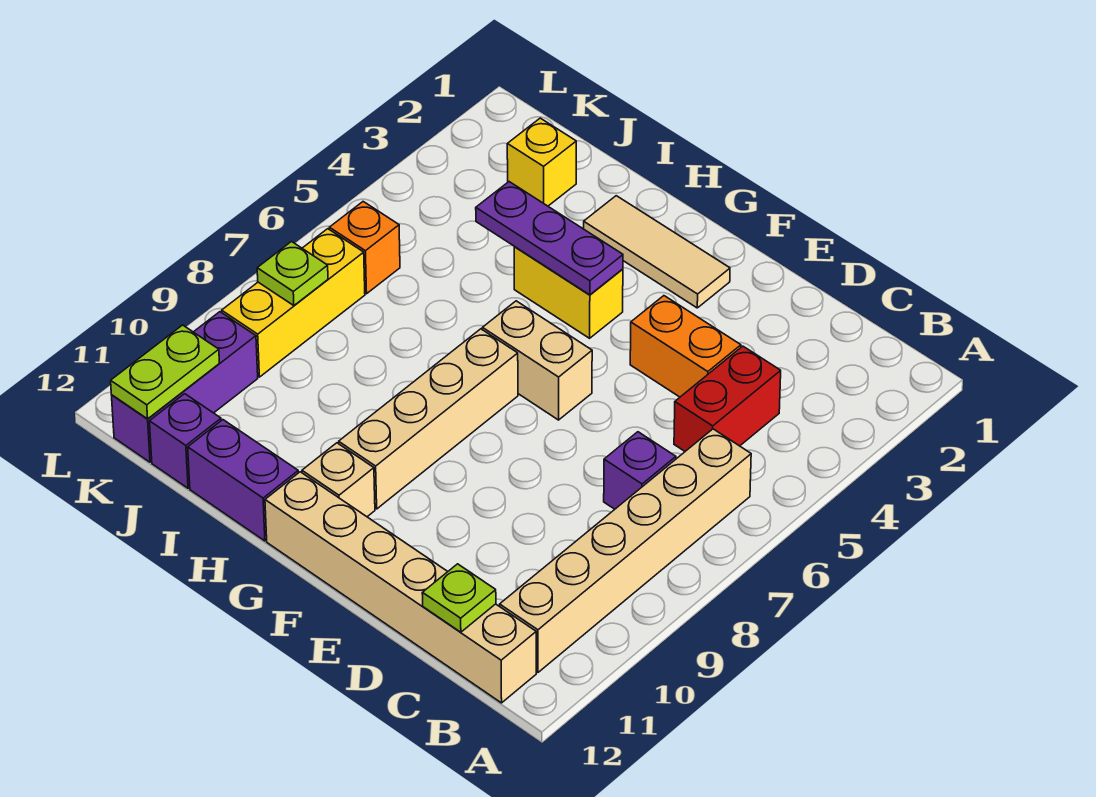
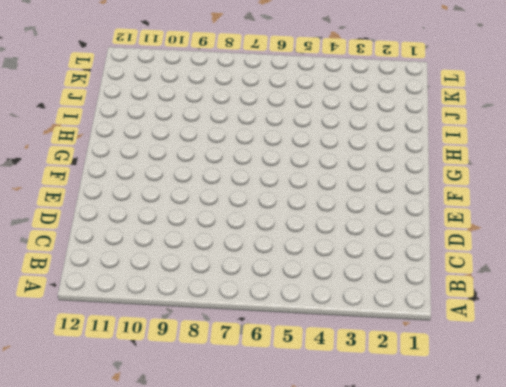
none -> tan brick B6:B11 level 1
none -> tan brick B12:G12 level 1
none -> red brick C4:C5 level 1

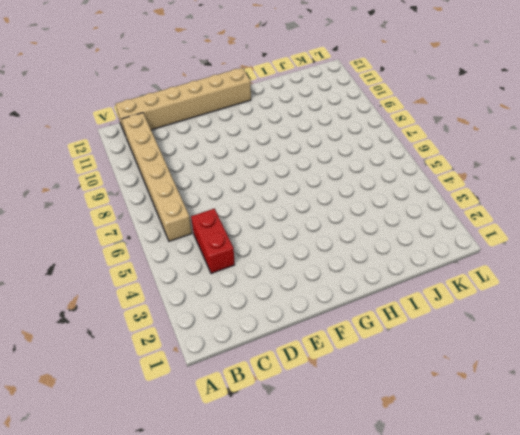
none -> purple brick C7 level 1
none -> orange brick D4:E4 level 1
none -> tan tile F2:H2 level 1

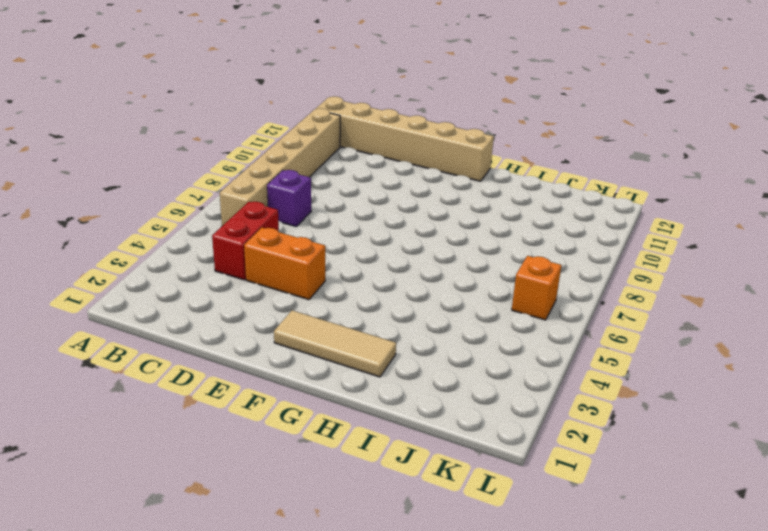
none -> tan brick F6:G6 level 1
none -> yellow brick G4:H4 level 1
none -> tan brick G7:G10 level 1

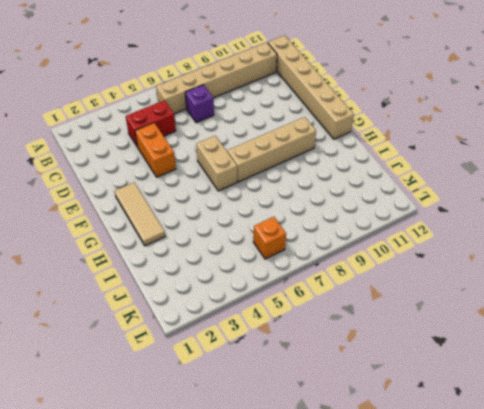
none -> yellow brick G4:H4 level 1
none -> tan brick G11 level 1
none -> purple brick H12:I12 level 1

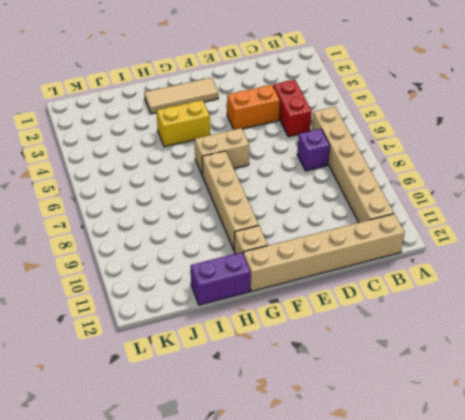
none -> yellow brick J2 level 1
none -> purple brick J12 level 1
none -> orange brick K6 level 1

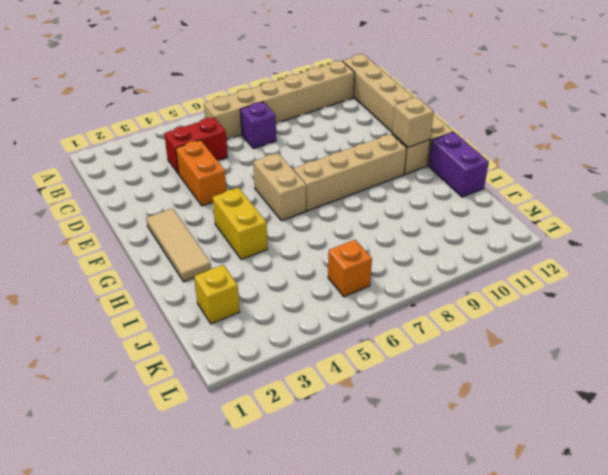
tan brick G11 level 2 -> none
none -> purple brick J12 level 1
none -> yellow brick K7:K9 level 1
none -> purple brick K10:K12 level 1

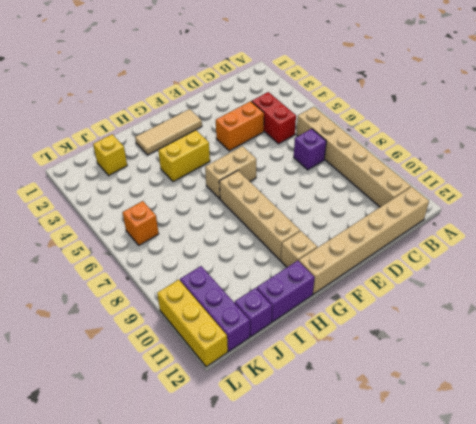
yellow brick L10:L12 level 1 -> yellow brick K7:K9 level 1
none -> lime plate C12 level 2
none -> purple plate G4:I4 level 2
none -> lime plate K8 level 2

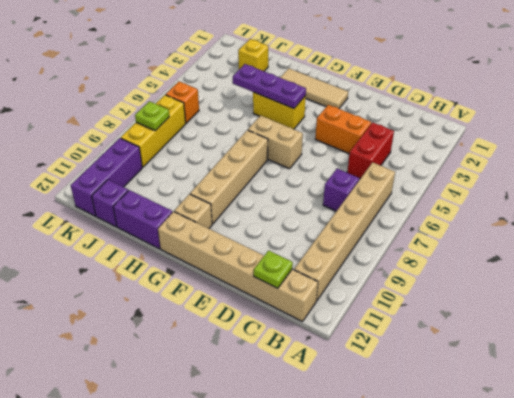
none -> lime plate K11:K12 level 2

